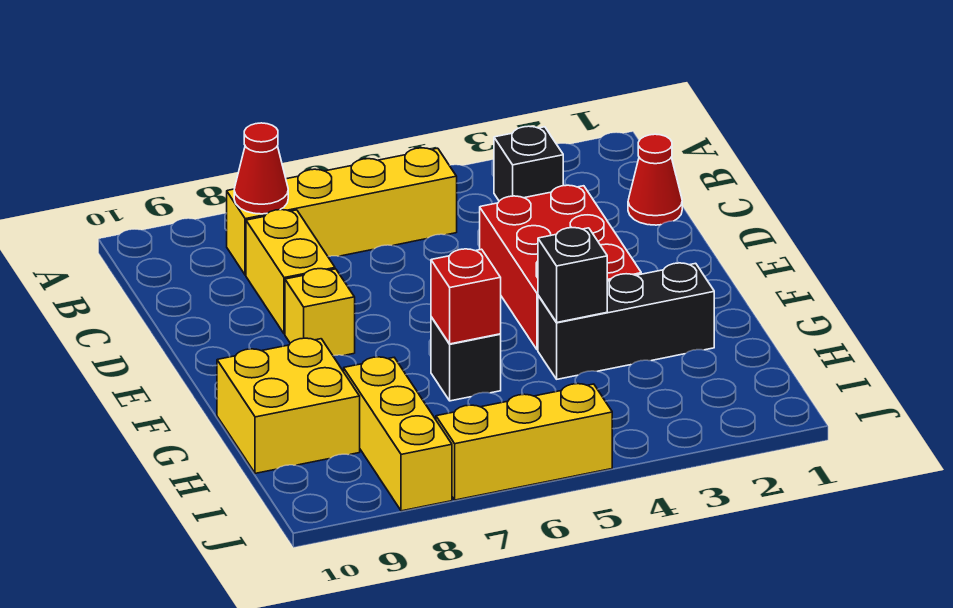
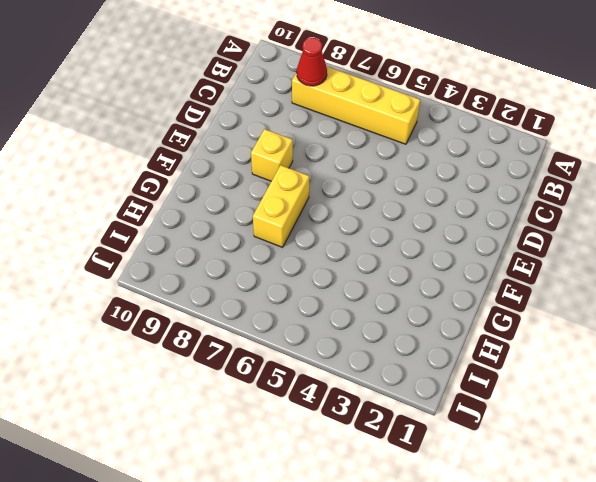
yellow brick F7:G7 level 1 -> yellow brick C8:D8 level 1
none -> black brick B3 level 1
none -> red cone C1 level 1
none -> red brick D3:F4 level 1

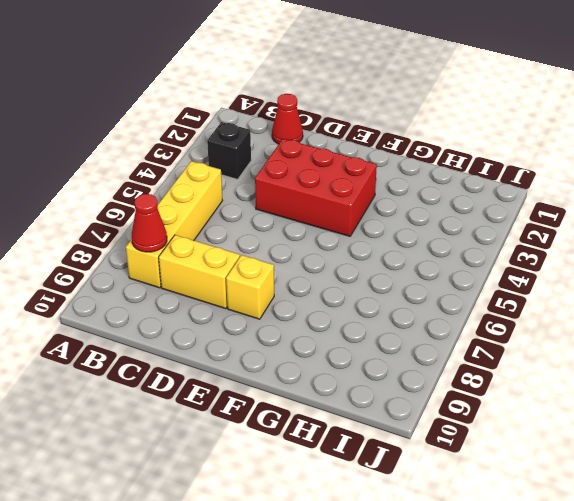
none -> black brick G2:G4 level 1
none -> black brick G6 level 1
none -> yellow brick G9:H10 level 1

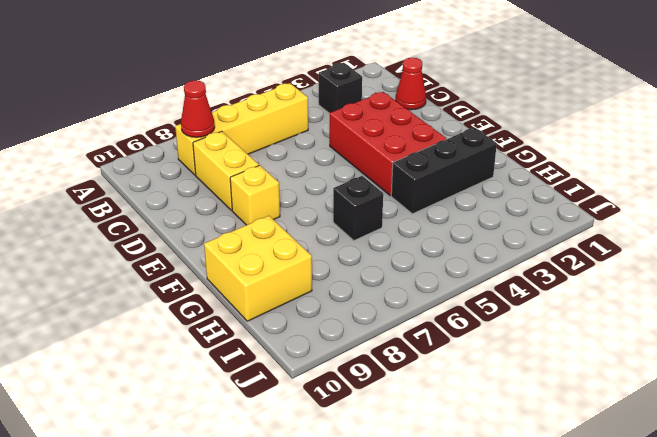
none -> yellow brick H8:J8 level 1
none -> yellow brick J5:J7 level 1
none -> black brick G4 level 2

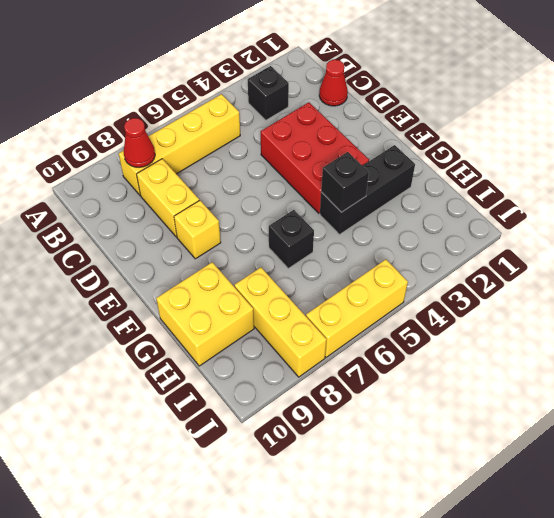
none -> red brick G6 level 2

